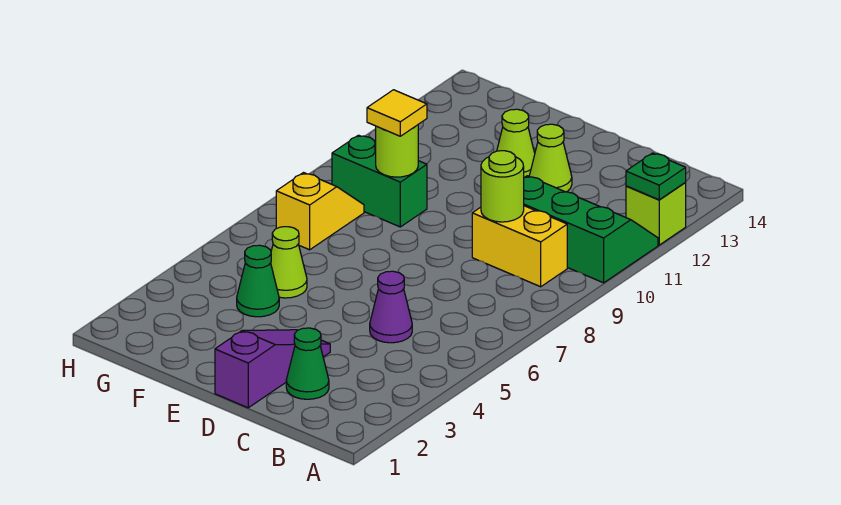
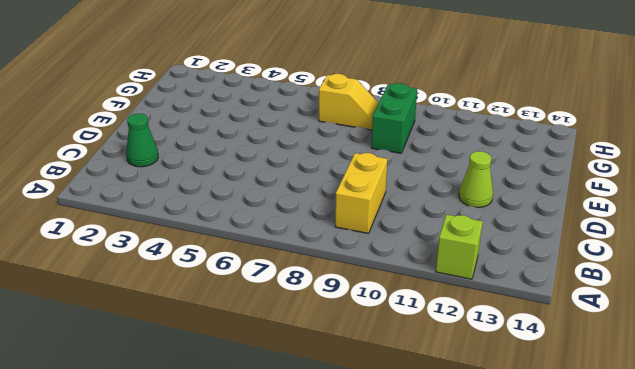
none -> green slope A10:C11 level 1 top 10
none -> purple cone C5 level 1
none -> purple slope D1:D3 level 1 top 1

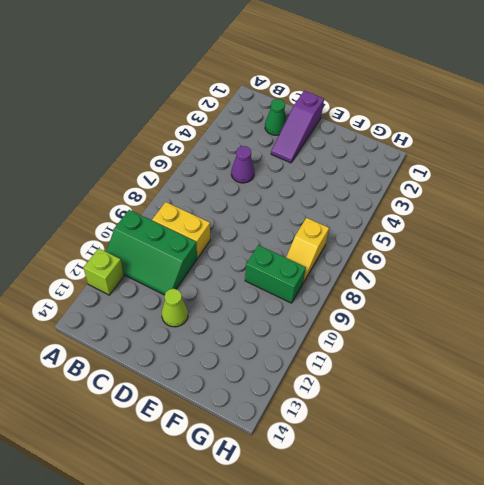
none -> lime cone E12 level 1
none -> green cone F4 level 1
none -> lime cone F5 level 1

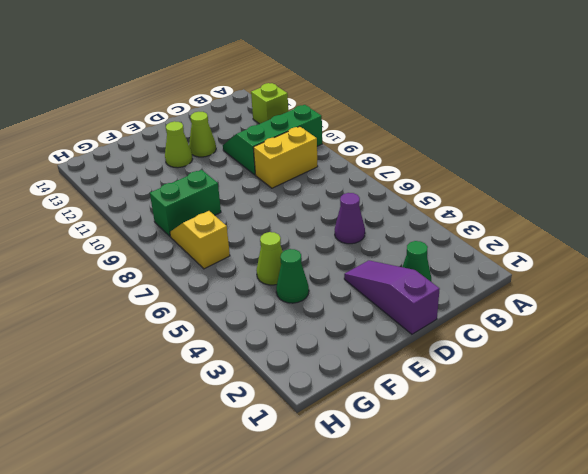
none -> green plate A12 level 2
none -> lime round brick C9 level 2
none -> lime round brick F9 level 2

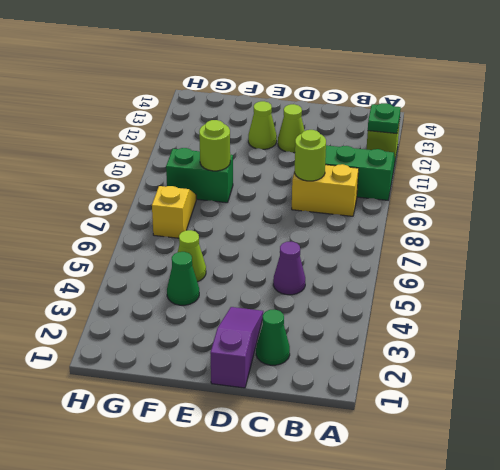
none -> yellow tile F9 level 3

